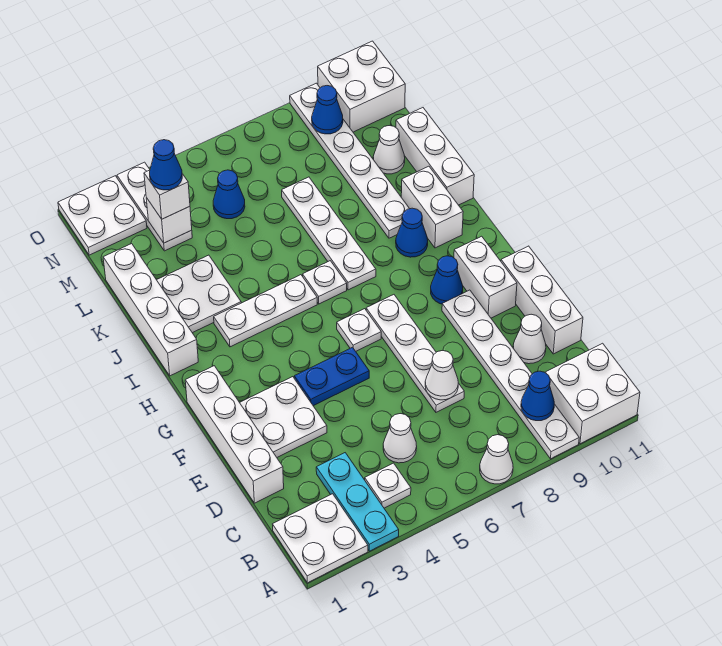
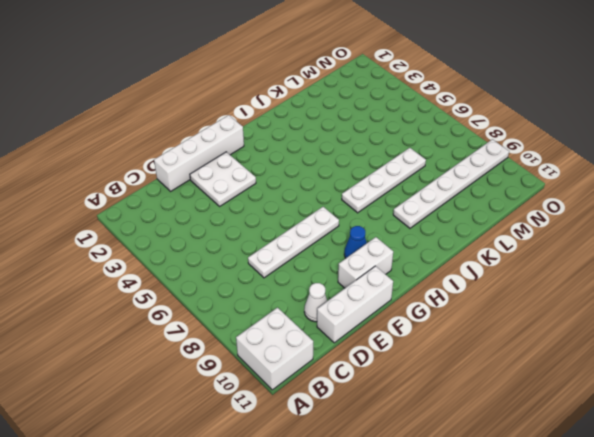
none -> white plate A1:B2 level 1
none -> cyan plate A3:C3 level 1
none -> white cone A7 level 1
none -> white plate A9:F9 level 1

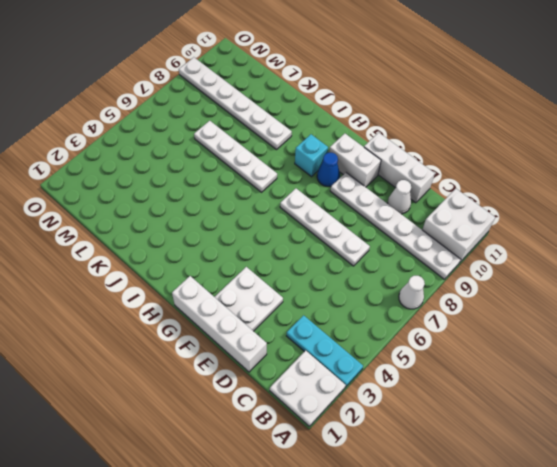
cyan brick H9 level 1 -> none
none -> white plate B4 level 1
none -> white cone C5 level 1
none -> blue plate F4:F5 level 1
none -> white plate G6 level 1

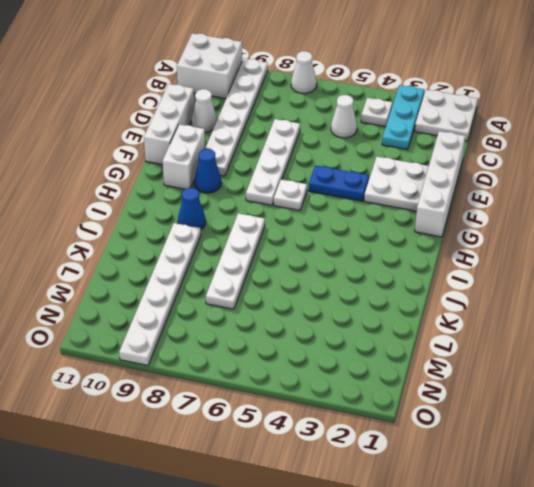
none -> white brick I1:L1 level 1
none -> white plate I3:I5 level 1
none -> white plate I6 level 1
none -> white brick I10:J10 level 1

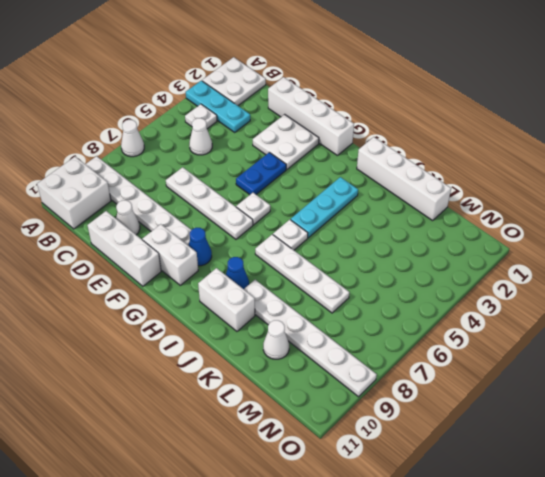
cyan plate I3:I5 level 1 -> white plate I3:I5 level 1
none -> white plate J2:K3 level 1
none -> white brick J11:L11 level 1
none -> white plate M3:O3 level 1
none -> blue cone M5 level 1

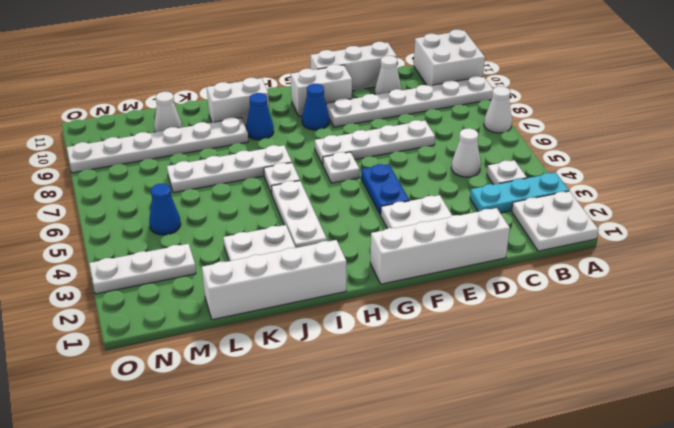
none -> white brick J11:L11 level 1
none -> white plate N1:O2 level 1
none -> white brick N10:O11 level 1
none -> blue cone B9 level 2

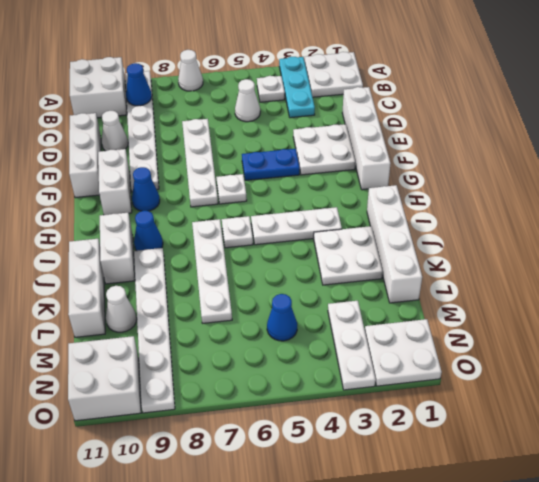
none -> white cone D7 level 2
none -> white brick M3 level 2
none -> blue cone N9 level 2
none -> white brick M3 level 3

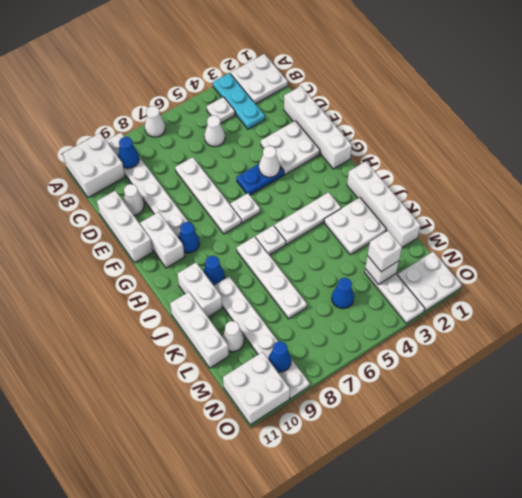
white cone F4 level 2 -> white cone D7 level 2
none -> blue cone M3 level 4

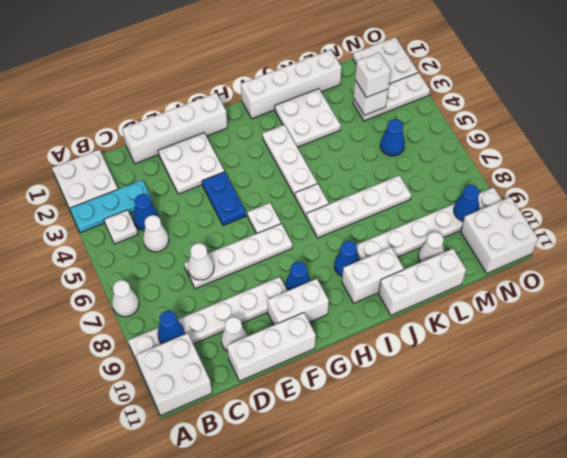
blue cone C4 level 1 -> blue cone M3 level 4

